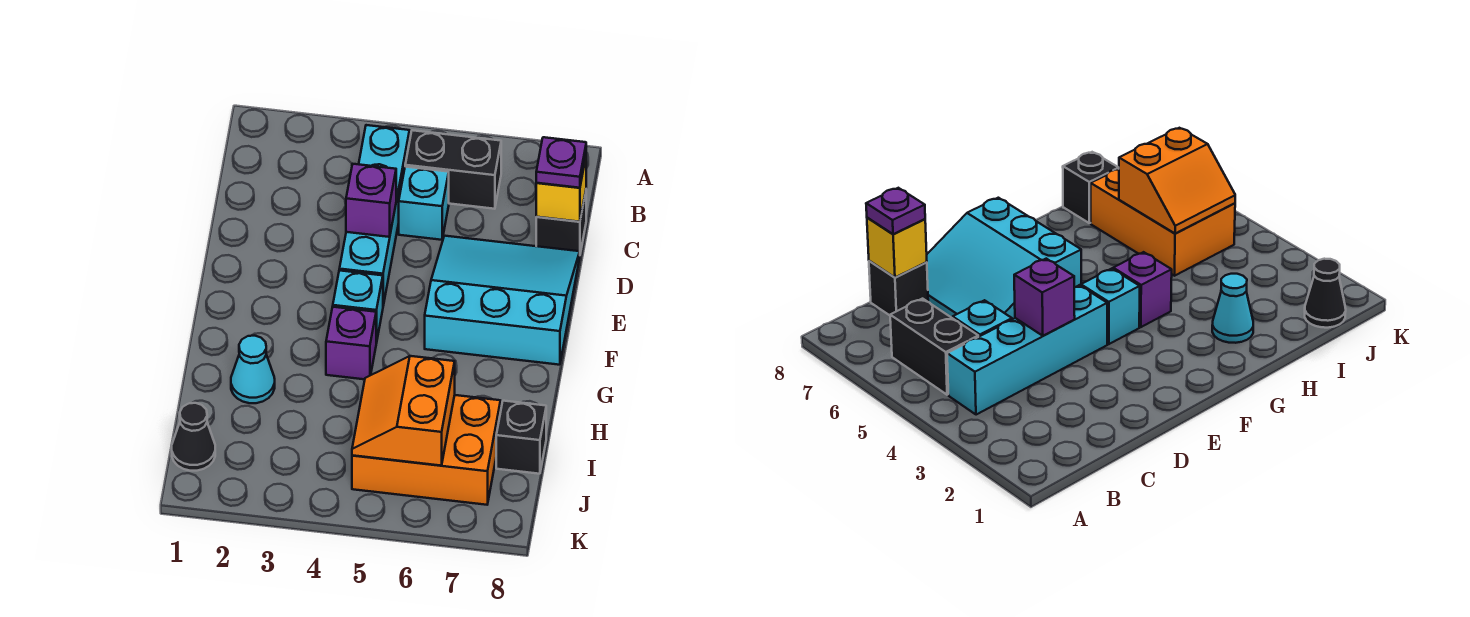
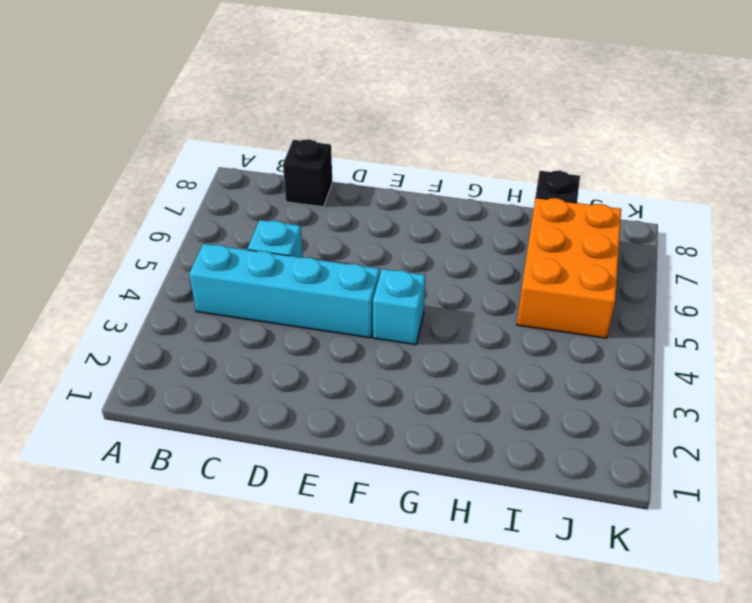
none -> black brick B5:B6 level 1
none -> cyan slope D6:F8 level 1 top F
none -> purple brick G4 level 1

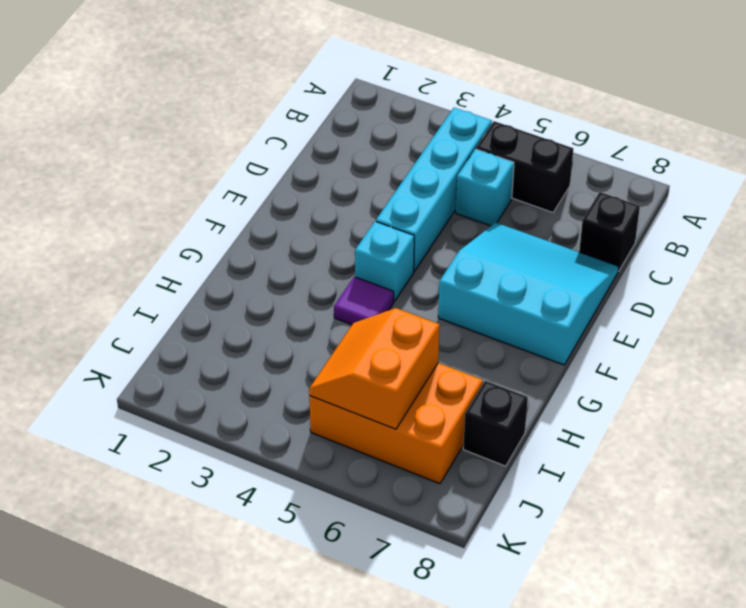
purple tile G4 level 1 -> purple brick G4 level 1
none -> cyan cone H2 level 1
none -> black cone J1 level 1
none -> yellow brick C8 level 2

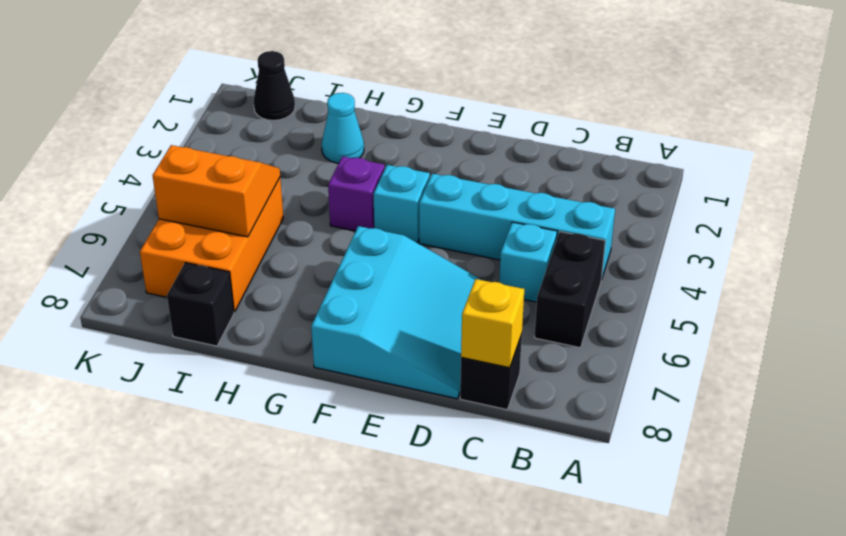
none -> purple brick D4 level 2
none -> purple plate C8 level 3

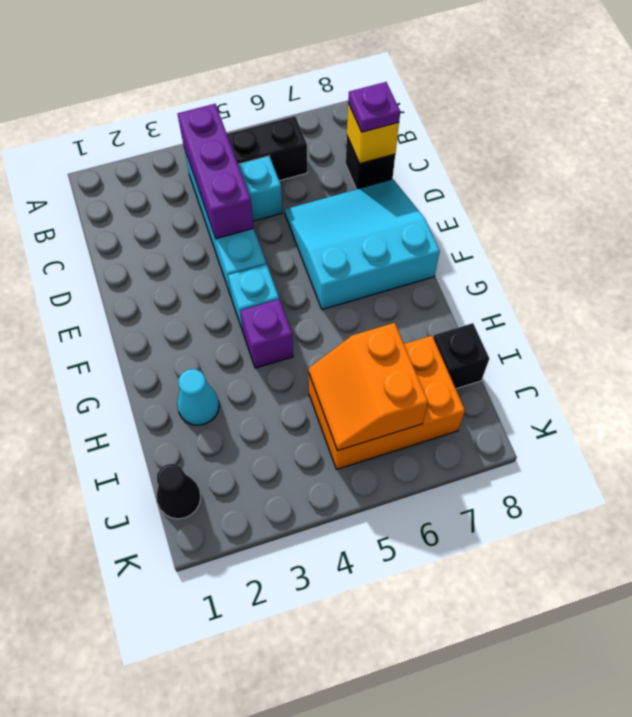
purple brick B4:D4 level 2 -> purple brick D4 level 2

